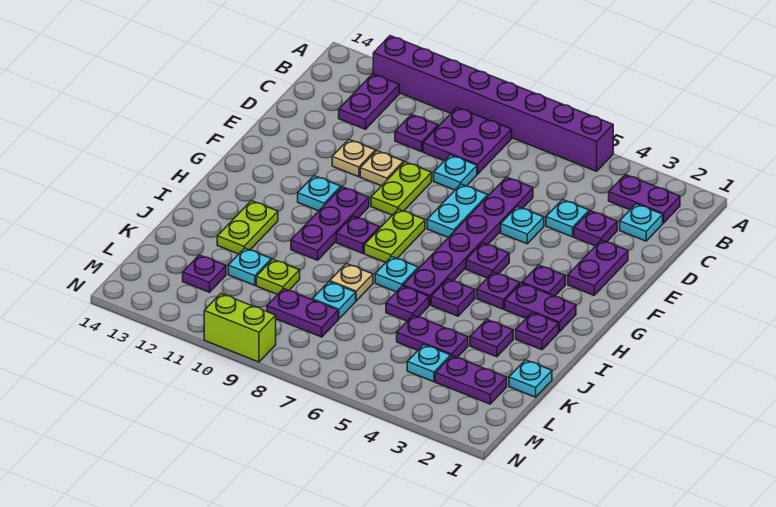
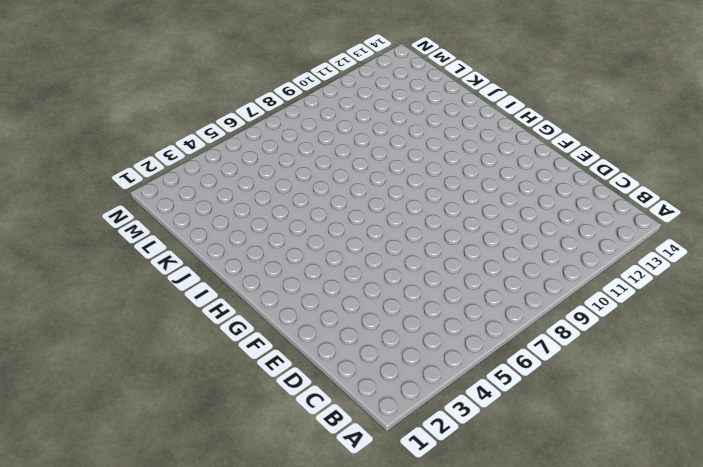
none -> purple brick A5:A12 level 1
none -> purple plate B2:B3 level 1
none -> purple plate B8:C9 level 1
none -> purple plate B12:C12 level 1

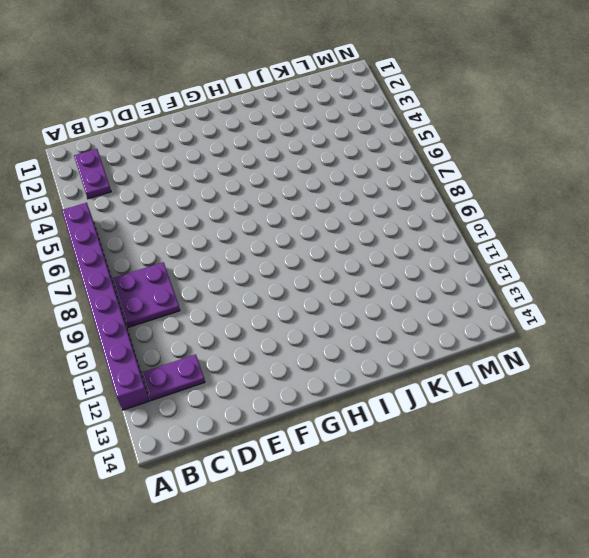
none -> cyan plate C2 level 1
none -> purple plate C10 level 1
none -> purple plate D3 level 1
none -> cyan plate D4 level 1

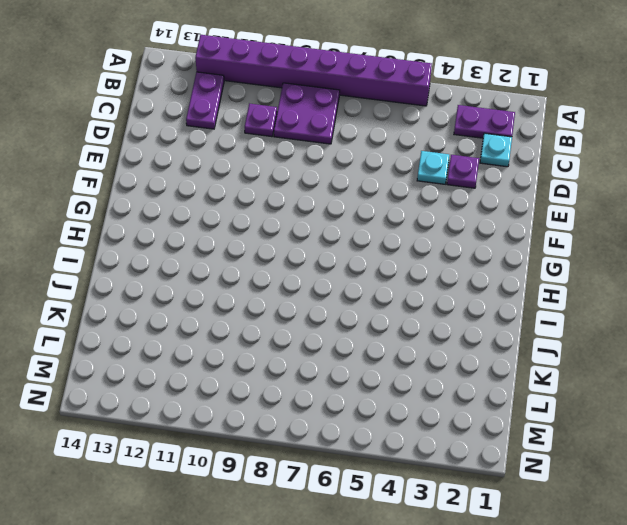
none -> purple plate D6:I6 level 1
none -> cyan plate D8 level 1
none -> purple plate E2:F2 level 1
none -> cyan plate E5 level 1

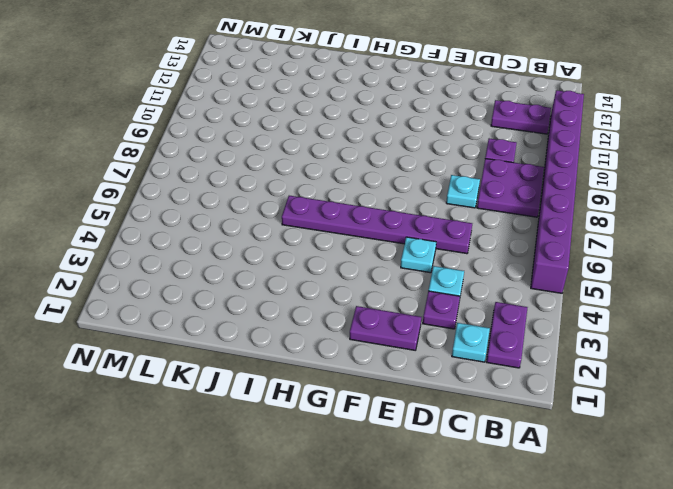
none -> cyan plate E7:F7 level 1
none -> lime plate E9:F9 level 1
none -> tan plate E10 level 1
none -> tan plate E11 level 1

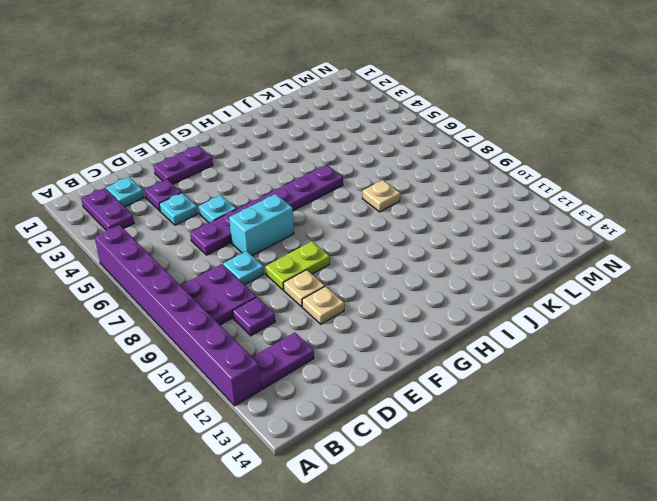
cyan brick E7:F7 level 1 -> cyan plate E7:F7 level 1
none -> purple plate G3 level 1
none -> purple plate G5 level 1
none -> lime plate G8:H8 level 1
none -> purple plate G10:I10 level 1

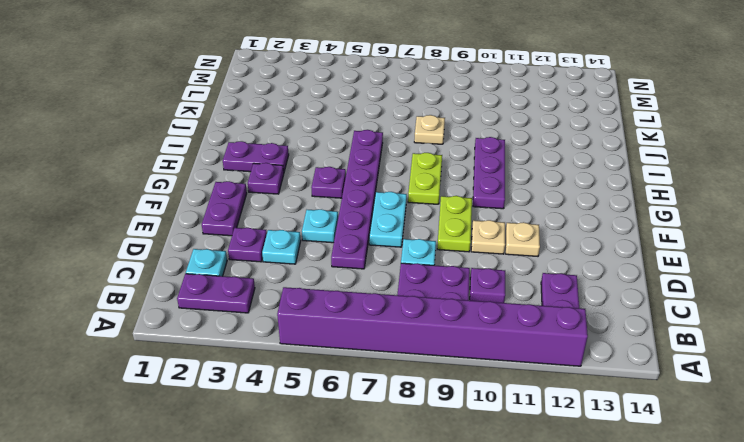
none -> cyan plate G11 level 1
none -> purple plate H4 level 1
none -> purple plate H9 level 1
none -> purple plate I2 level 1

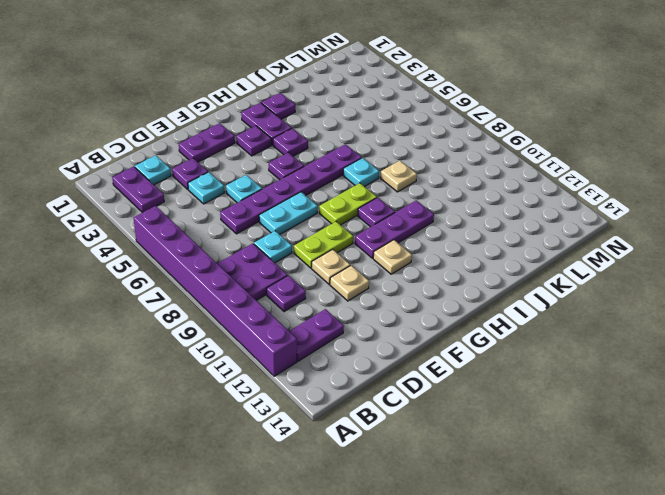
tan plate G11 level 1 -> cyan plate G11 level 1
none -> purple plate I5 level 1
none -> lime plate I12:J12 level 1
none -> purple plate J3 level 1
none -> purple plate J6 level 1

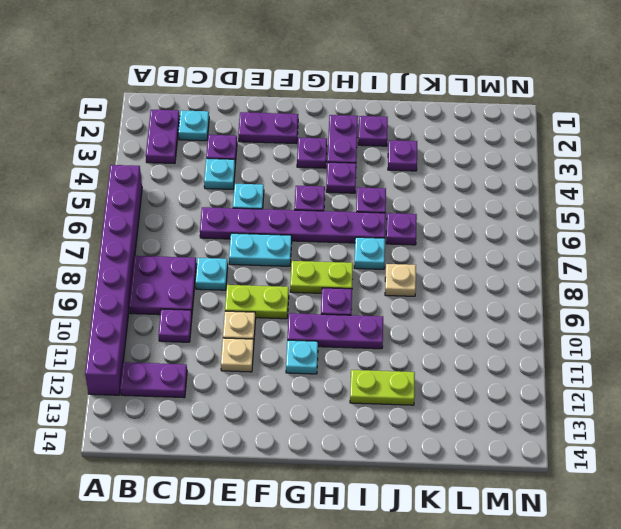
none -> cyan plate K1 level 1
none -> purple plate K4:K5 level 1
none -> cyan plate K8 level 1
none -> lime plate K10 level 1

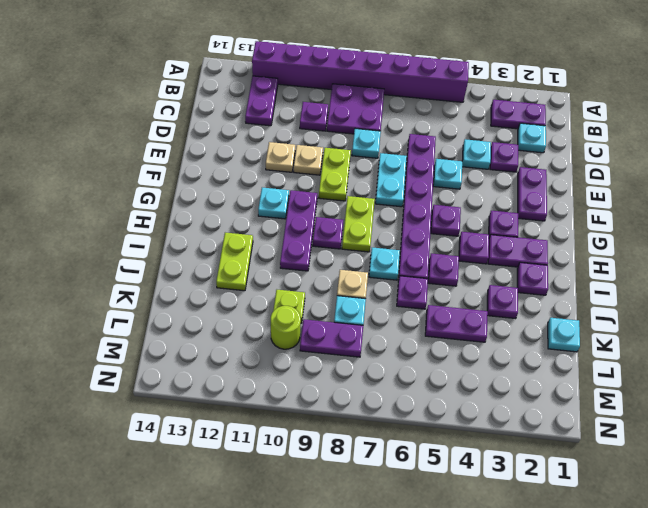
lime round brick L10 level 1 -> none
none -> cyan plate K11 level 1
none -> purple plate L2:L3 level 1
none -> cyan plate L4 level 1
none -> purple plate L12 level 1

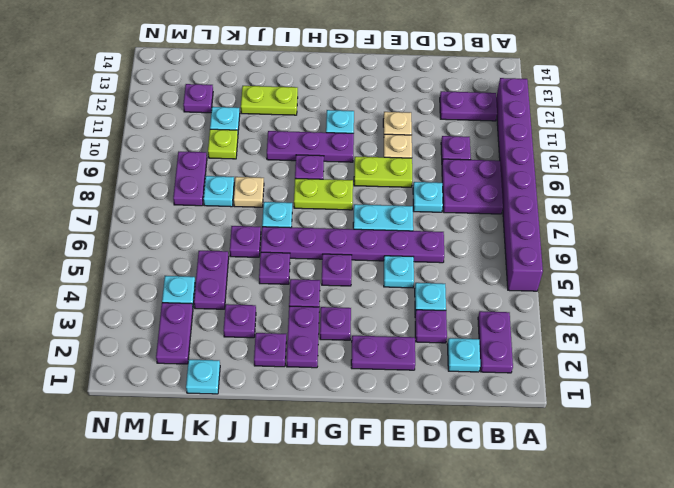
none -> lime brick N9:N10 level 1

